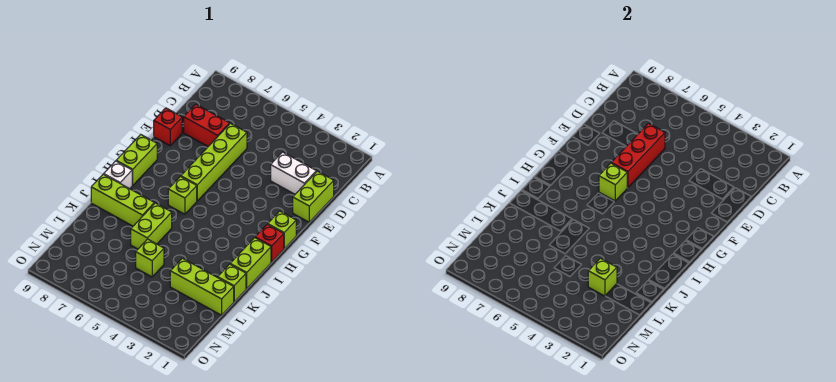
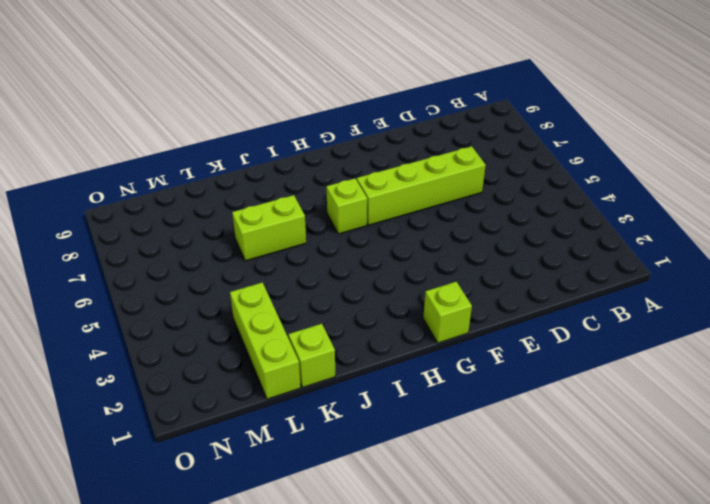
none -> lime brick D1:E1 level 1
none -> white brick D2:D3 level 1
none -> red brick D7:D8 level 1

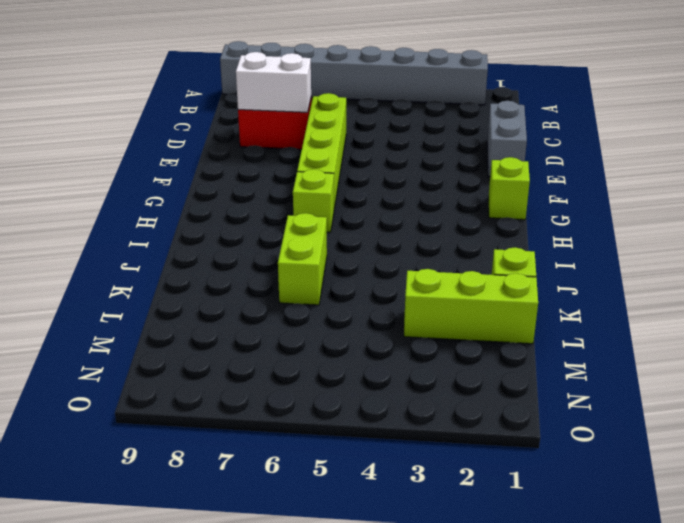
grey brick A2:A9 level 1 -> none
grey brick D1:E1 level 1 -> lime brick D1:E1 level 1
white brick D7:D8 level 2 -> white brick D2:D3 level 1
none -> red brick E9 level 1
none -> lime brick G9:H9 level 1
none -> red brick H1 level 1

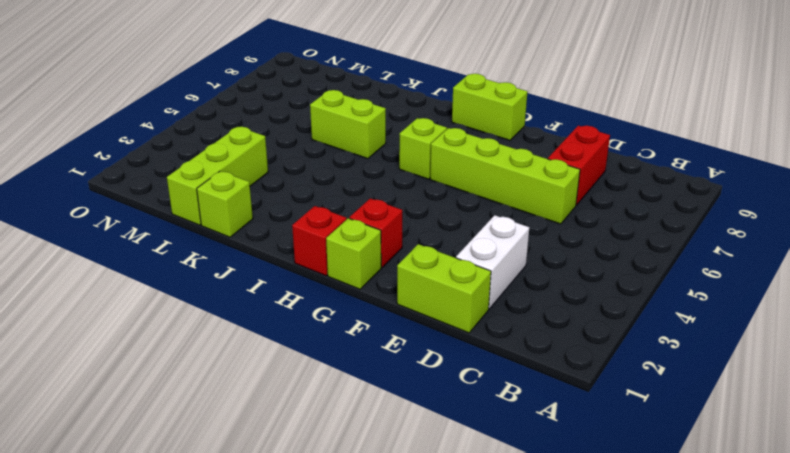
red brick G2 level 1 -> red brick E9 level 1
none -> lime brick I1:J1 level 1
none -> white brick I9 level 1
none -> lime brick J7:J9 level 1

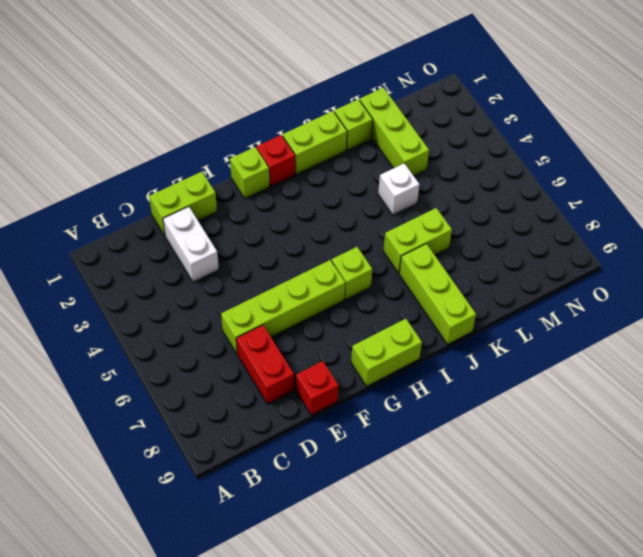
white brick K4 level 1 -> white brick I9 level 1
none -> lime brick L5 level 1
none -> red brick D6:F6 level 2
none -> lime brick G6 level 2

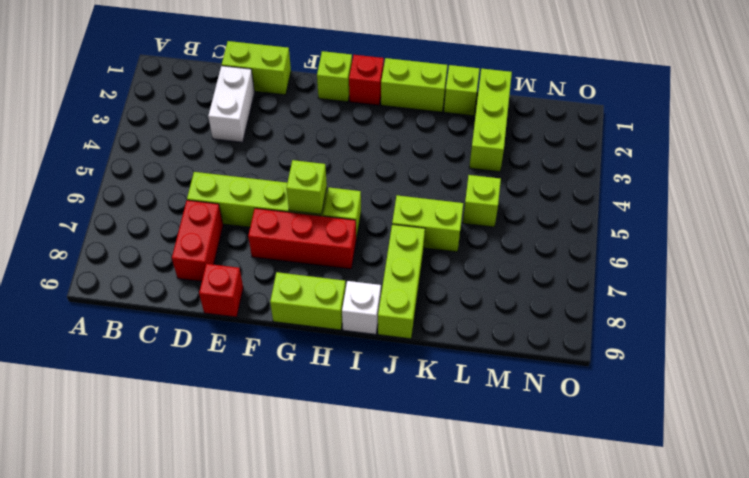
red brick F7:H7 level 1 -> red brick D6:F6 level 2
none -> lime brick L3 level 2

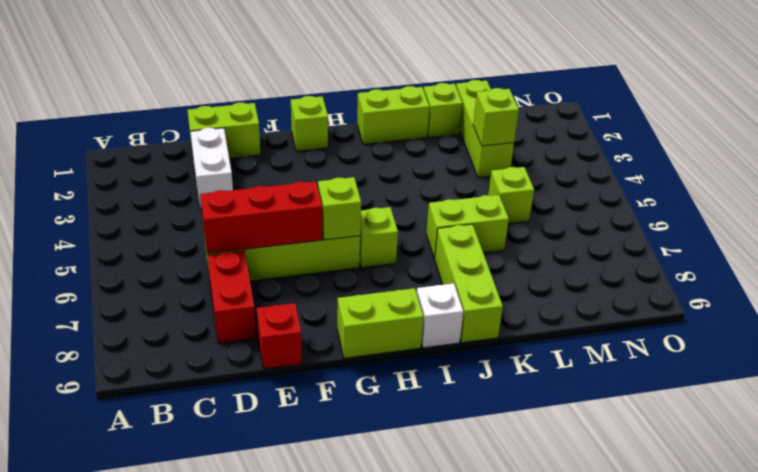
none -> red brick H1 level 1

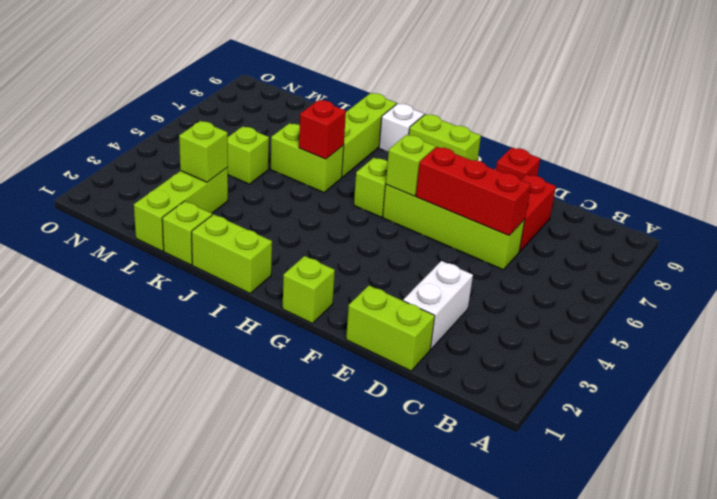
red brick J6 level 2 -> red brick H1 level 1

